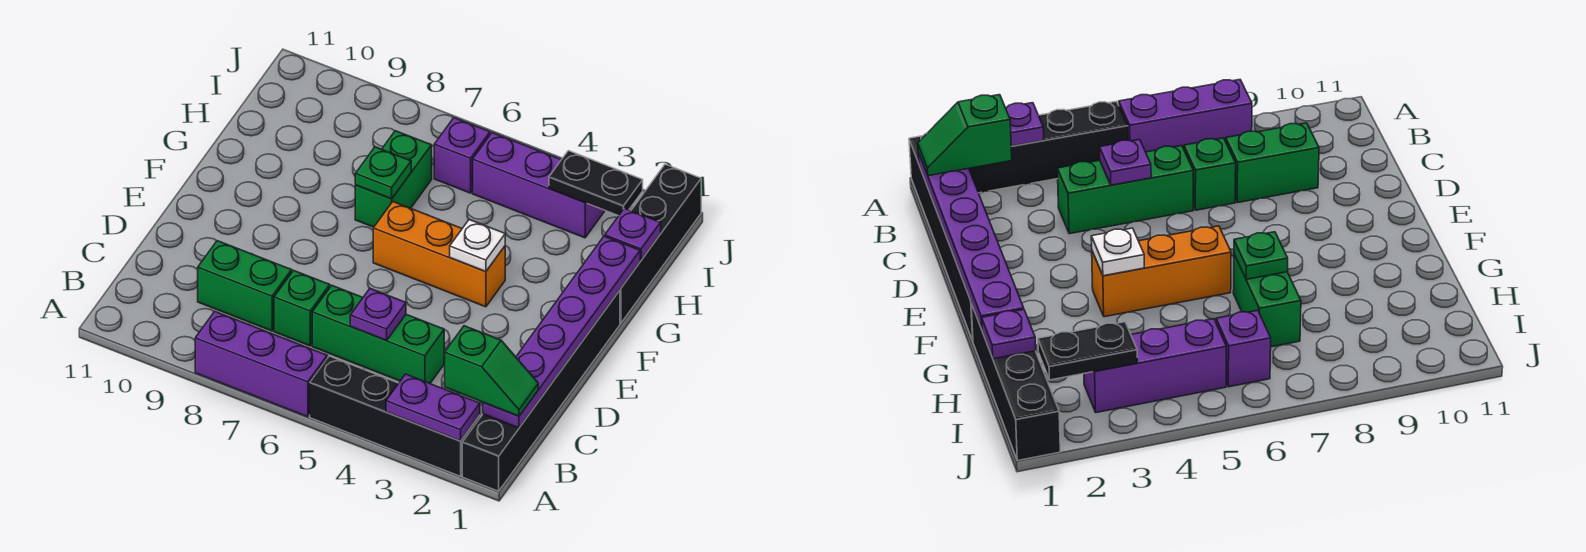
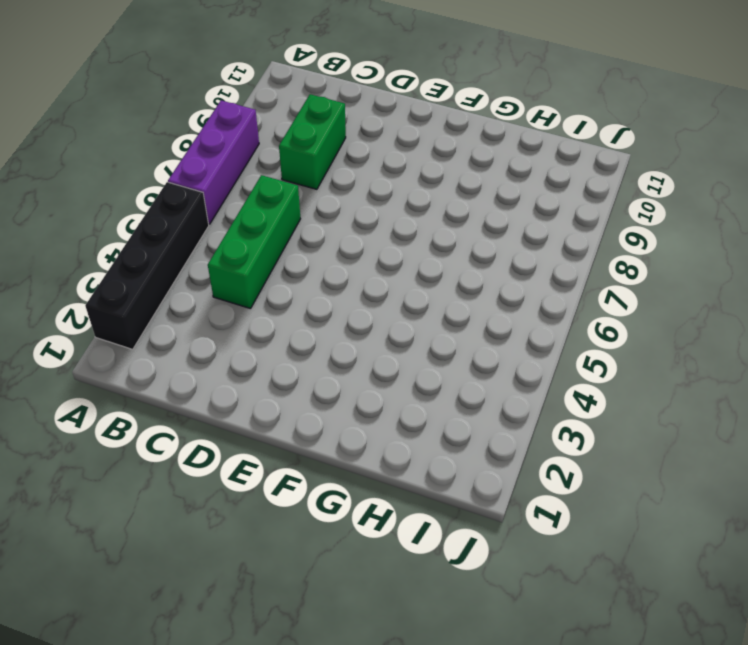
none -> black brick A1:F1 level 1
none -> green brick C7 level 1
none -> orange brick F4:F6 level 1

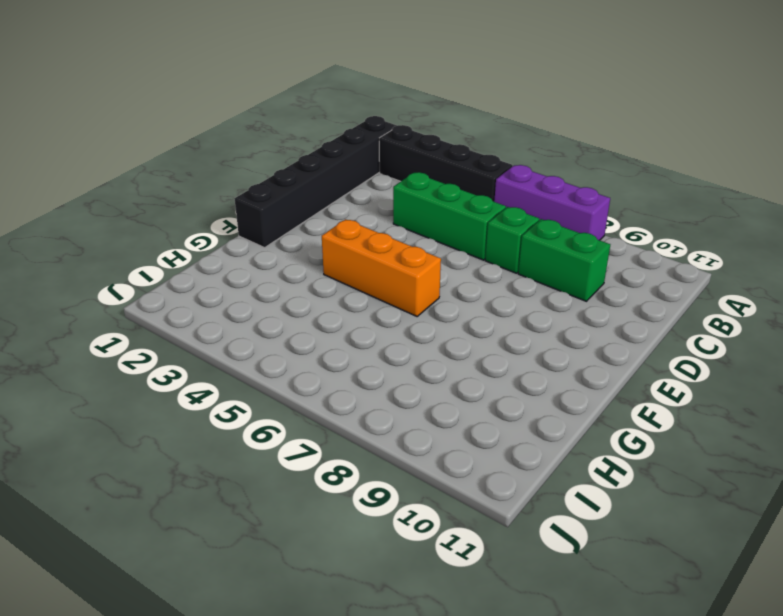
none -> black brick G1:J1 level 1
none -> green brick G7:H7 level 1
none -> purple brick I3:I5 level 1

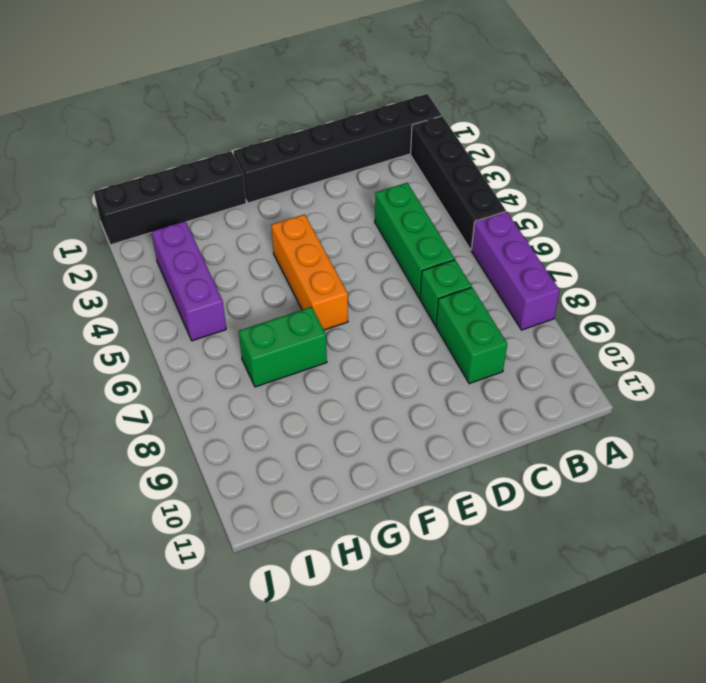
none -> purple brick I6 level 1
none -> purple plate A2:A3 level 2
none -> purple plate B1:G1 level 2

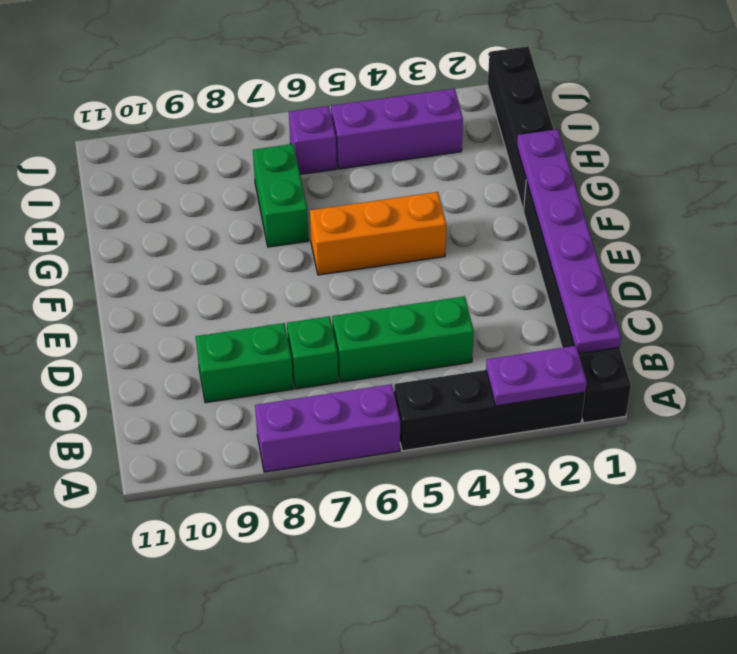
none -> purple plate C5 level 2
none -> white plate F4 level 2
none -> green plate G7 level 2

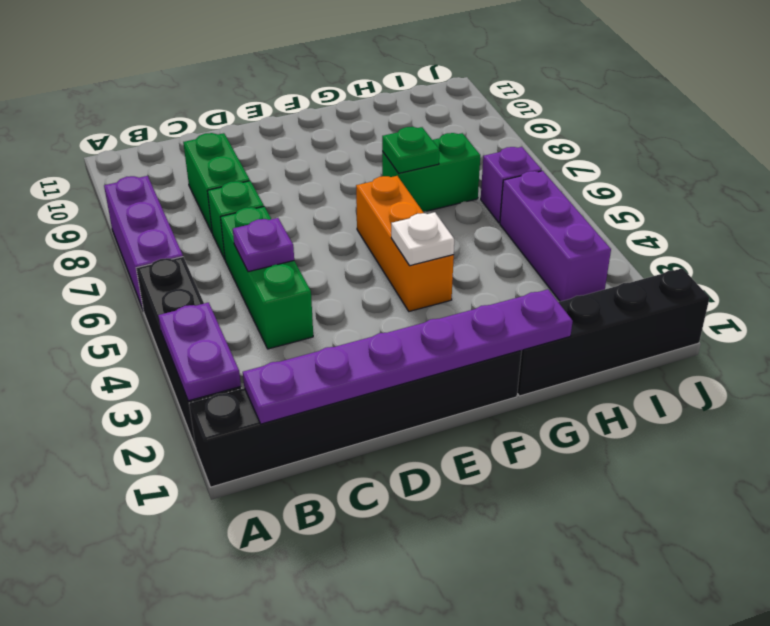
none -> purple plate H1 level 2
none -> black plate I2:I3 level 2
none -> green slope B1:B2 level 3 top 2

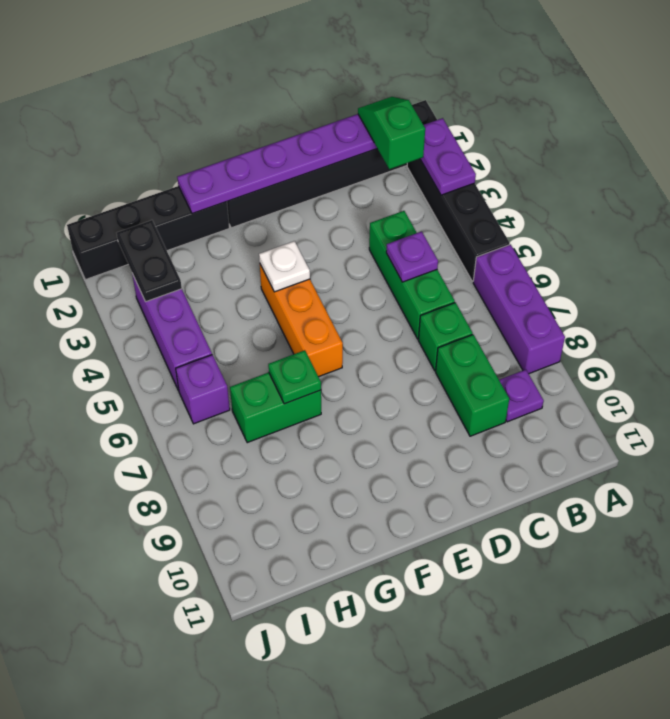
purple plate B9 level 1 -> purple plate H1 level 2

